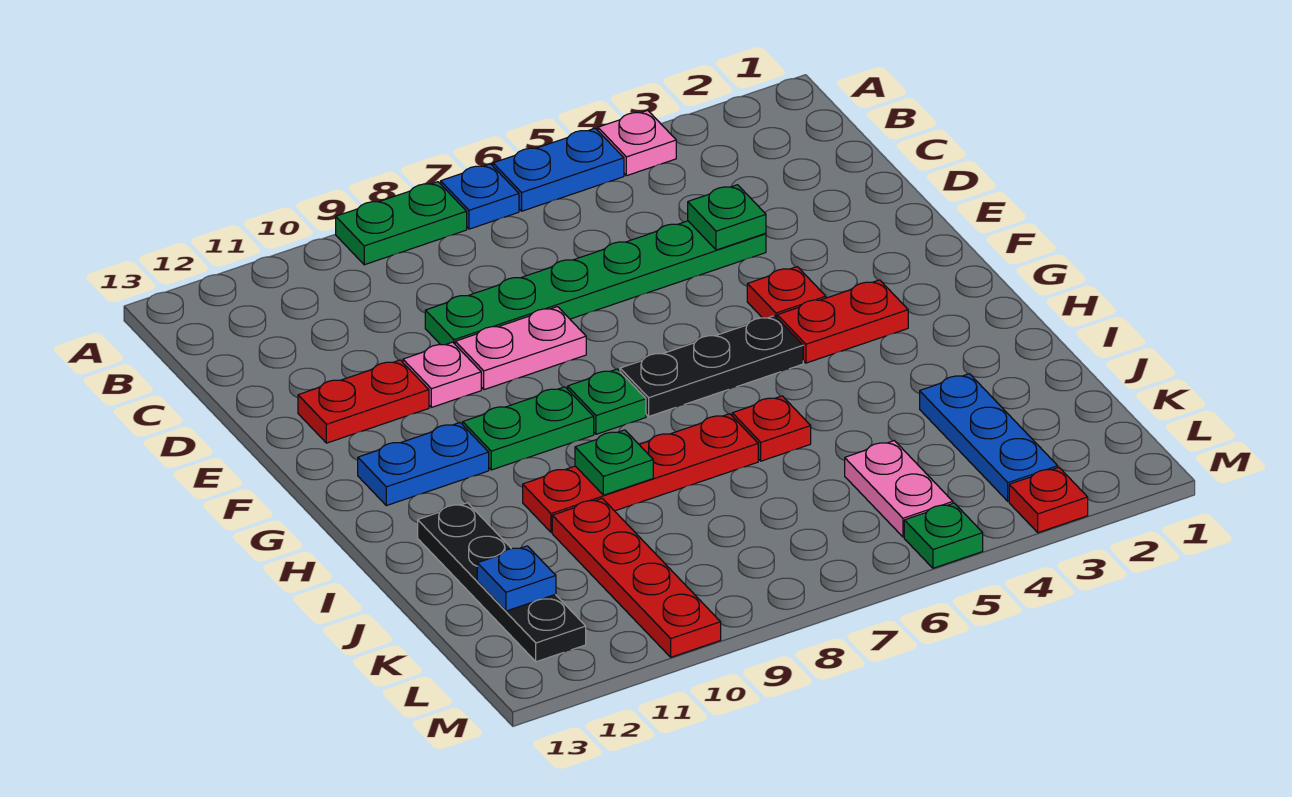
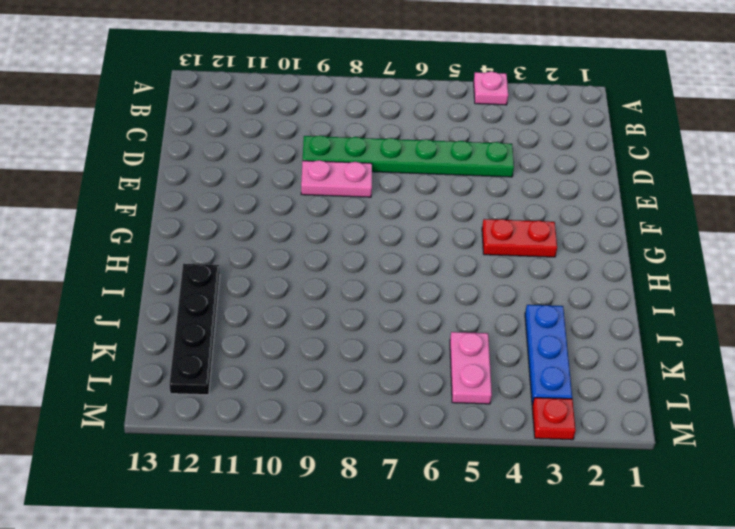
none -> blue plate A5:A6 level 1
none -> blue plate A7 level 1
none -> green plate A8:A9 level 1

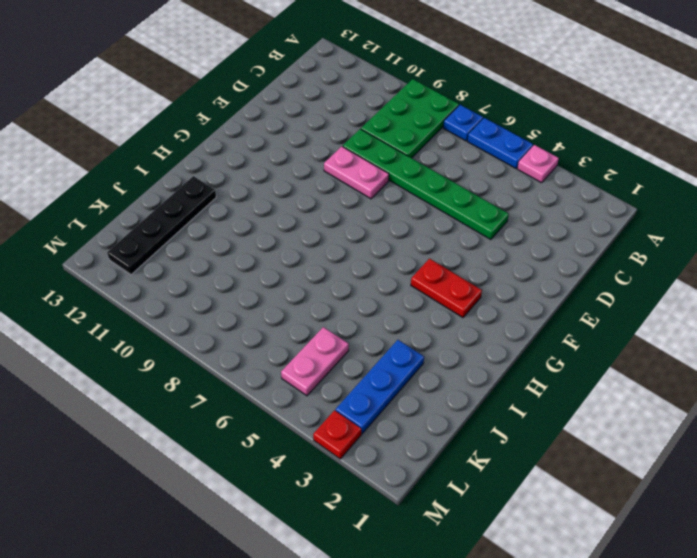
green plate A8:C9 level 1 -> green plate A8:A9 level 1
none -> pink plate E10 level 1
none -> red plate E11:E12 level 1
none -> red plate F4 level 1

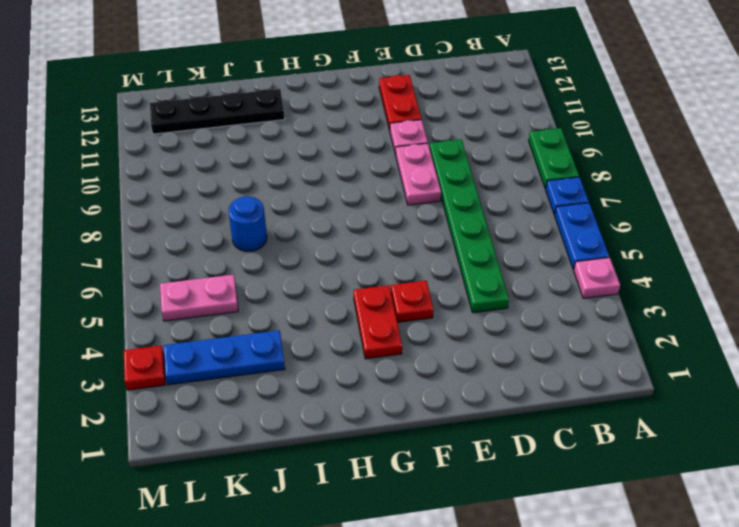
blue round brick J7 level 1 -> none
none -> black plate G5:G7 level 1
none -> green plate G8 level 1
none -> green plate G9:G10 level 1

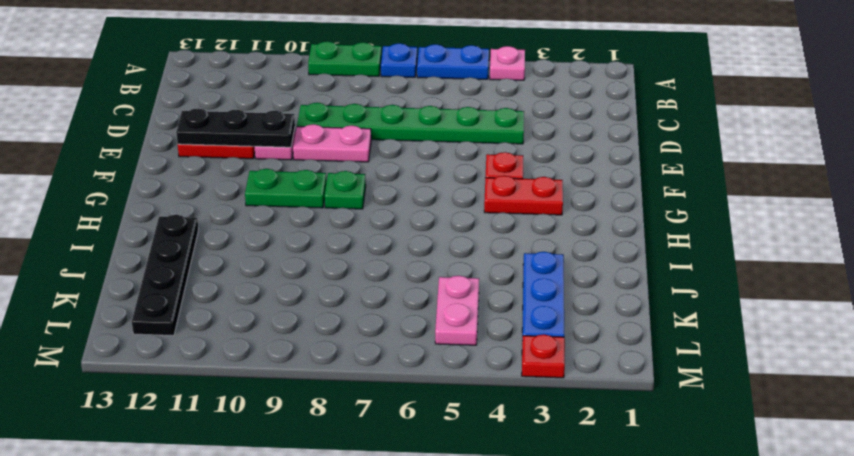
black plate E10:E12 level 2 -> black plate G5:G7 level 1
none -> blue plate G11:G12 level 1
none -> red plate I6 level 1
none -> red plate I7:I10 level 1

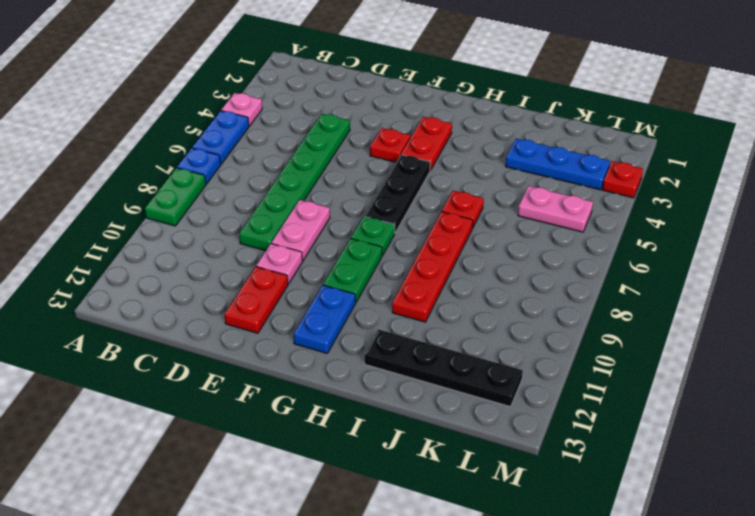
none -> red plate J10:M10 level 1
none -> green plate M5 level 1
none -> green plate D4 level 2

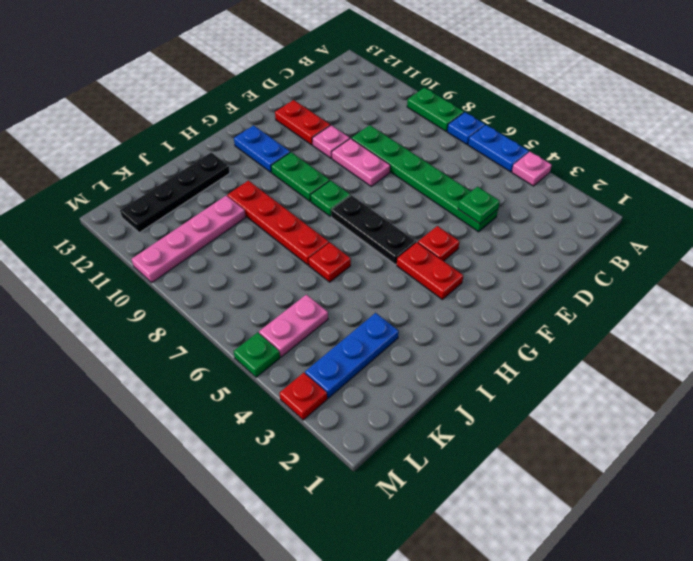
pink plate J10:M10 level 1 -> red plate J10:M10 level 1
none -> green plate I9 level 2
none -> blue plate K12 level 2

